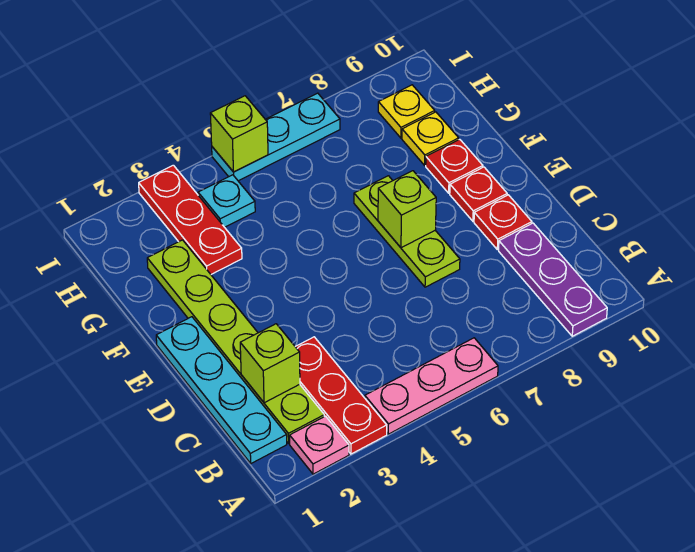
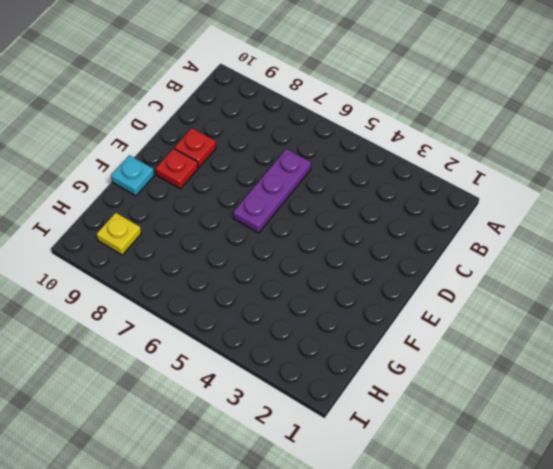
purple plate C6:E6 level 1 -> purple plate A9:C9 level 1
cyan plate F10 level 1 -> cyan plate H4 level 1
none -> pink plate A2 level 1
none -> red plate A3:C3 level 1
none -> pink plate A4:A6 level 1

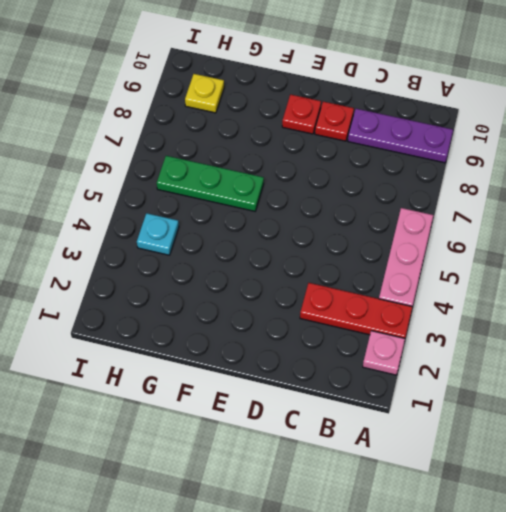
green plate F6:H6 level 1 -> none
none -> cyan plate B1:E1 level 1
none -> lime plate B2:G2 level 1
none -> lime plate D7:F7 level 1

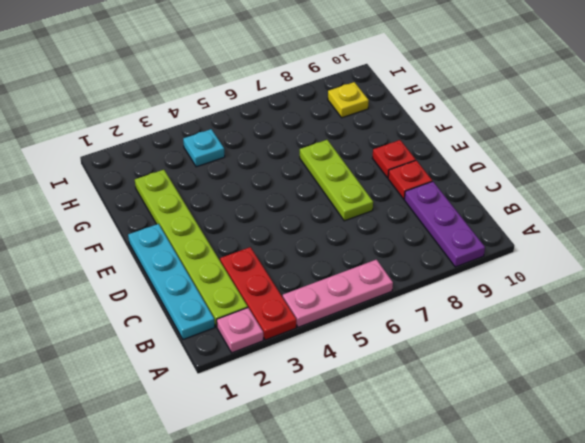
none -> red plate F9 level 1
none -> red plate G3:I3 level 1
none -> yellow plate G9 level 1

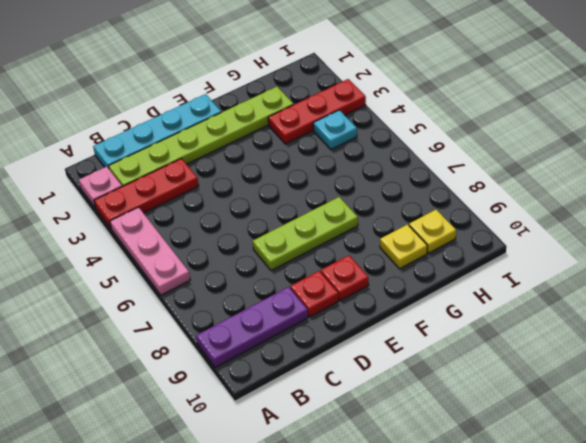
none -> red plate F9 level 1
none -> cyan plate I5:I7 level 1
none -> lime brick C2 level 2

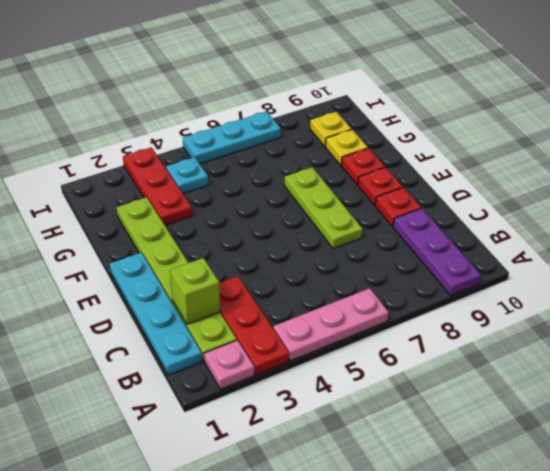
none -> lime brick E7 level 2
none -> lime brick I5 level 2

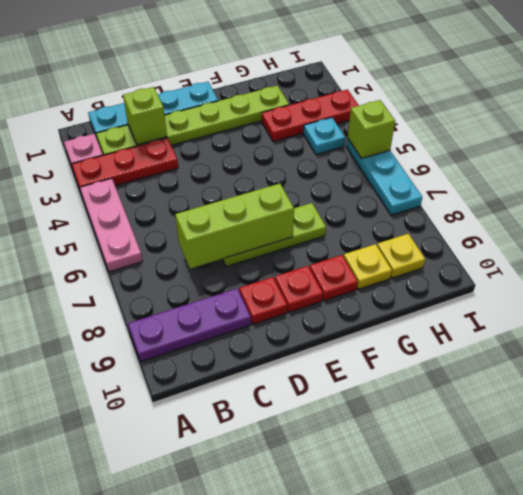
lime brick C7:E7 level 2 -> lime brick E7 level 2

